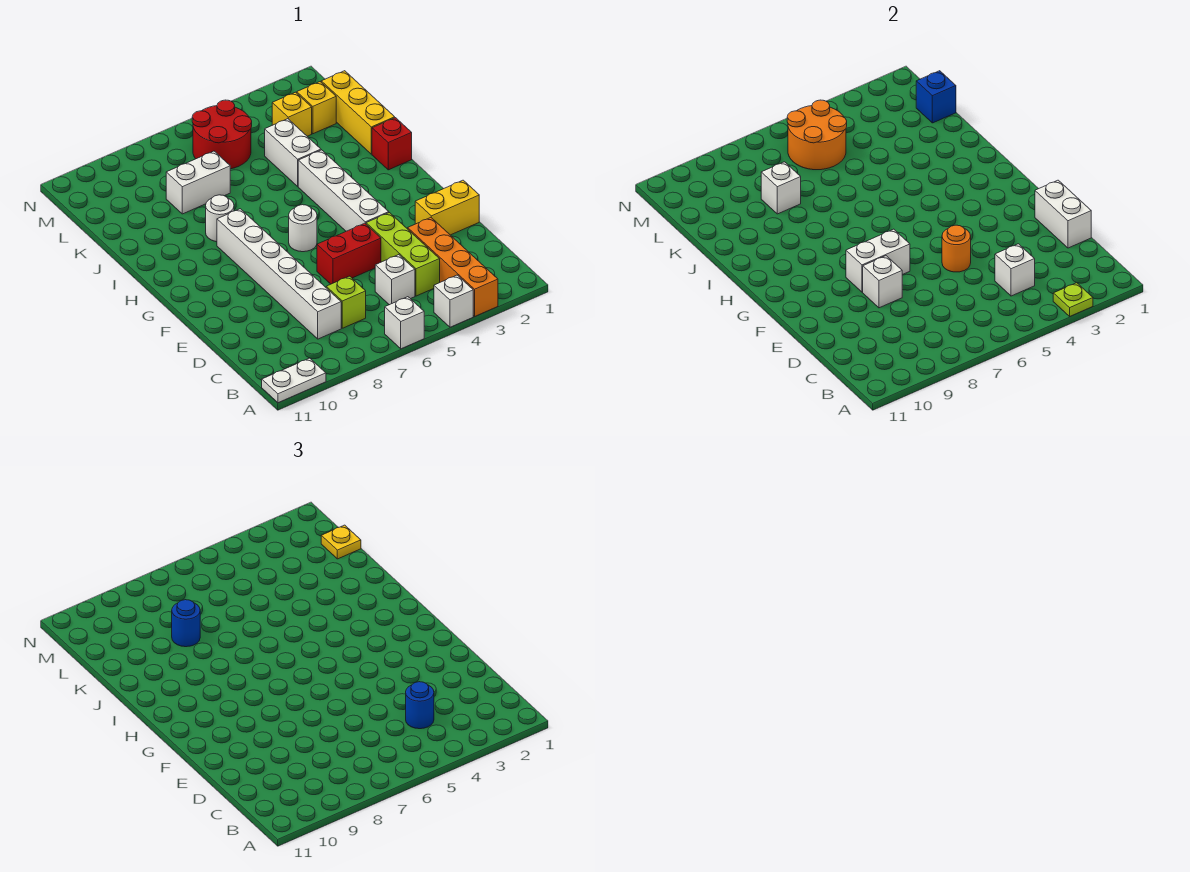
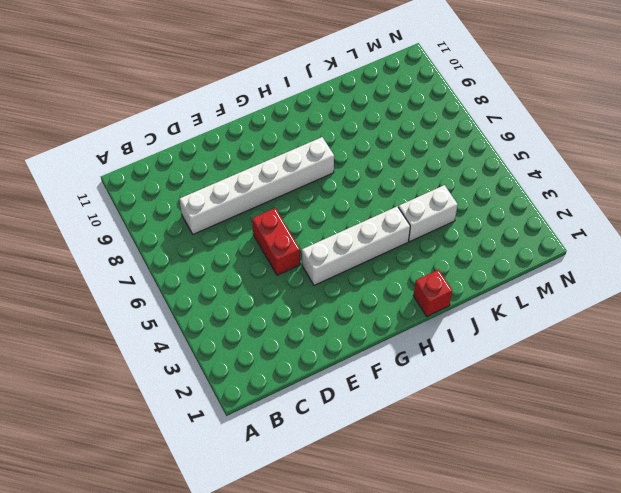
none -> orange brick A3:D3 level 1
none -> white brick A4 level 1
none -> white brick A6 level 1
none -> white plate A10:A11 level 1

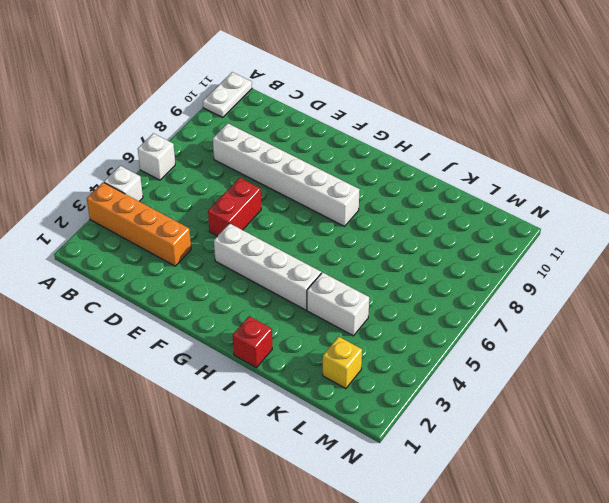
none -> lime brick C4:E4 level 1
none -> white brick C5 level 1
none -> lime brick C7 level 1
none -> yellow brick E1:E2 level 1

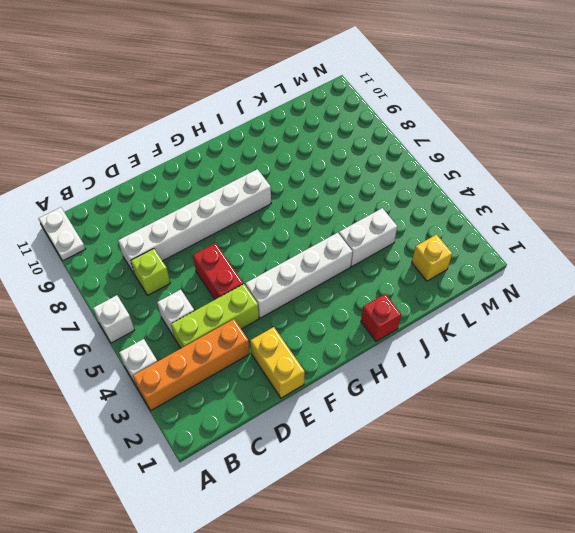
none -> white round brick G6 level 1
none -> white round brick I8 level 1
none -> yellow brick J1:L1 level 1
none -> white brick K7:K8 level 1

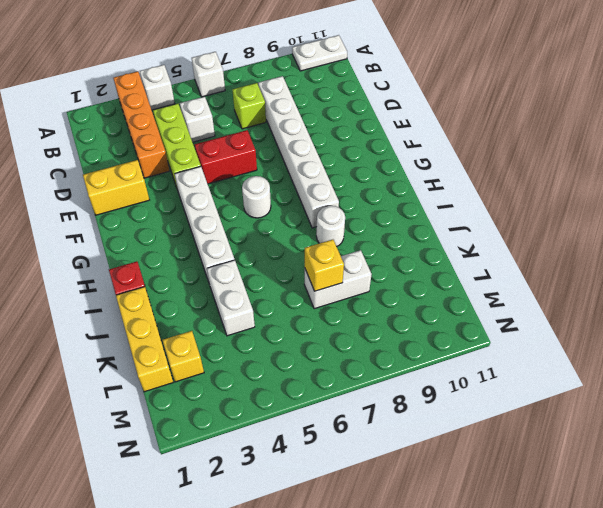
yellow brick K7 level 2 -> yellow brick L3 level 1
none -> red round brick L5:M6 level 1
none -> lime plate A3 level 2
none -> white brick C4 level 2
none -> white brick D1:E1 level 2

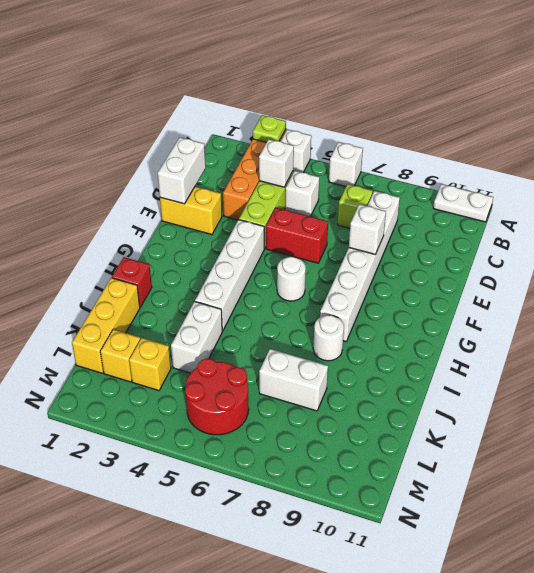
none -> orange round brick E5 level 2
none -> white brick F7:F8 level 2
none -> white brick K8 level 2
none -> blue brick L1 level 2

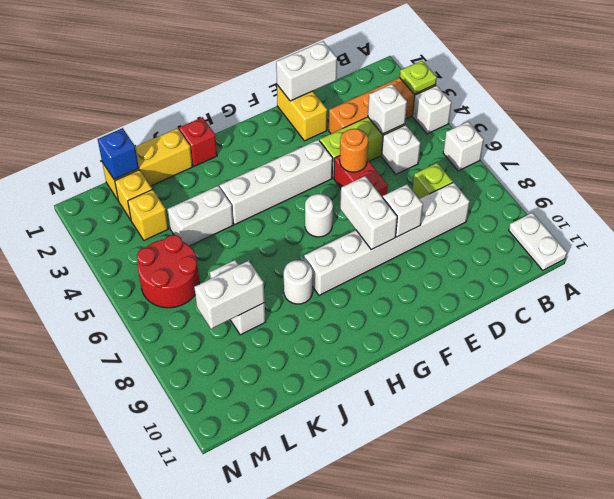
white brick K8:L8 level 2 -> white brick K8 level 2
none -> orange round brick L5:M6 level 2
none -> blue round brick C4 level 3
none -> blue round brick K8 level 3
none -> yellow plate L1 level 3

